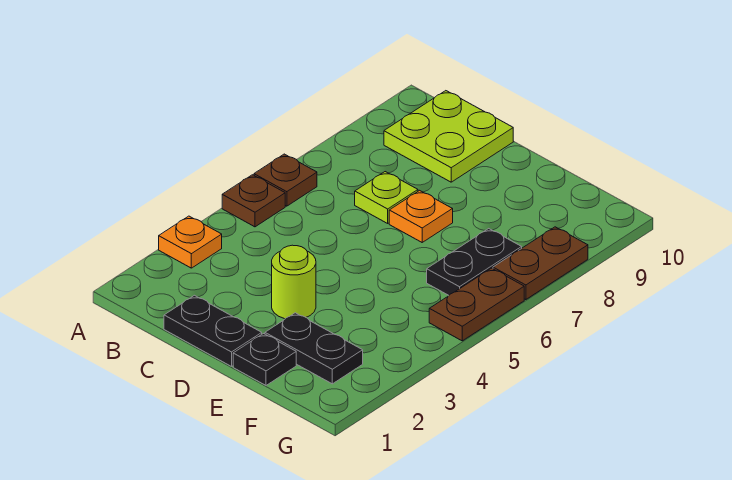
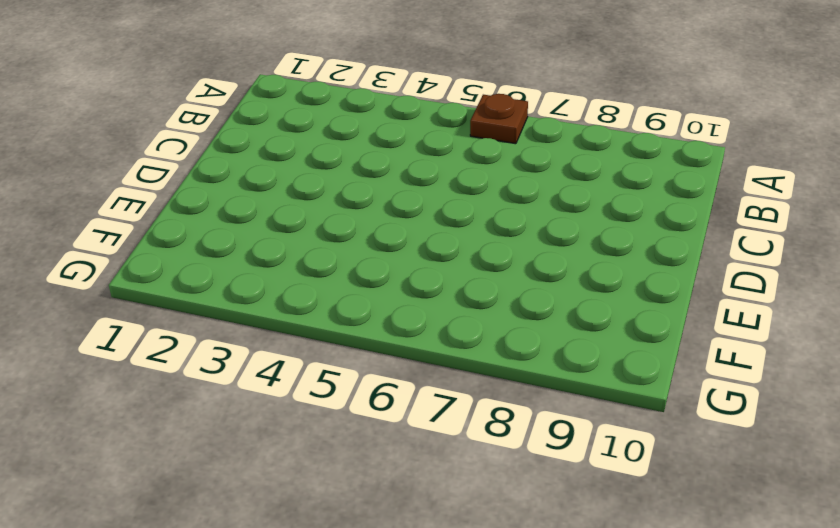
none -> orange plate A3 level 1
none -> brown plate A5 level 1
none -> lime plate B9:C10 level 1

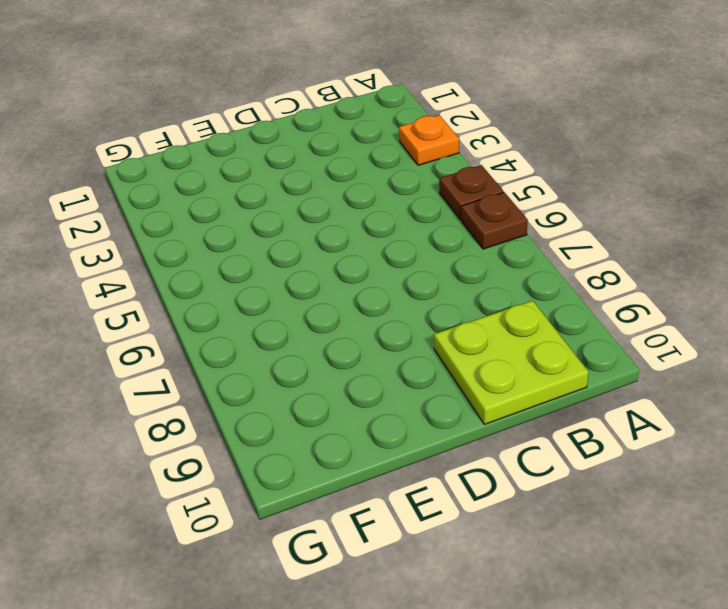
none -> black plate C1:D1 level 1
none -> lime plate C7 level 1
none -> lime round brick D3 level 1

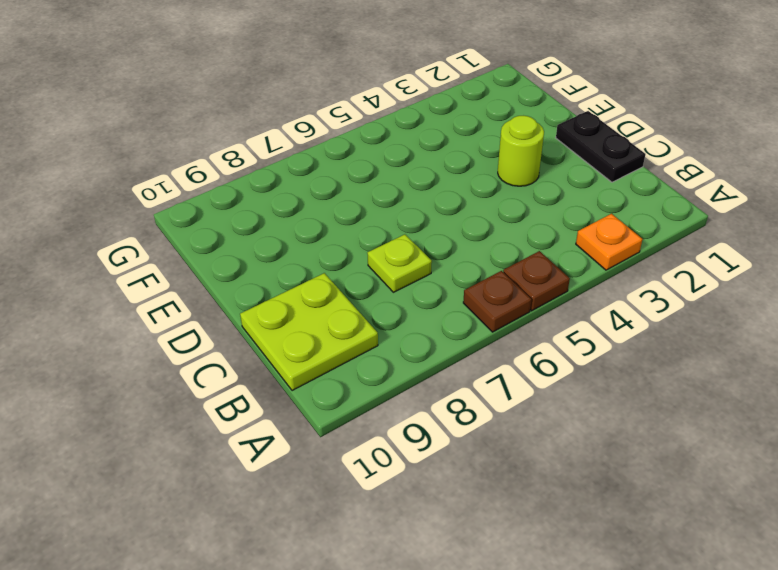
none -> orange plate D7 level 1
none -> black plate E1 level 1
none -> black plate E2:F2 level 1

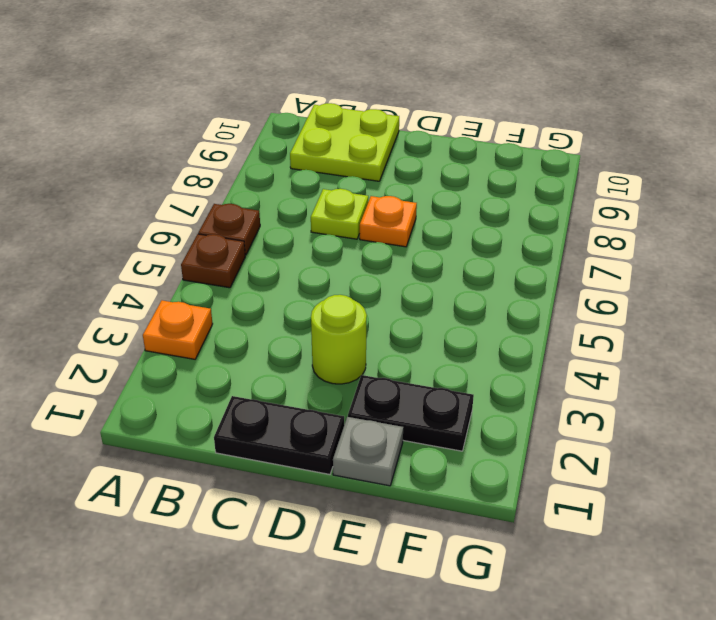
grey plate E1 level 1 -> black plate E1 level 1
none -> black plate F6:F7 level 1
none -> brown plate G5:G6 level 1
none -> brown plate G7:G8 level 1

